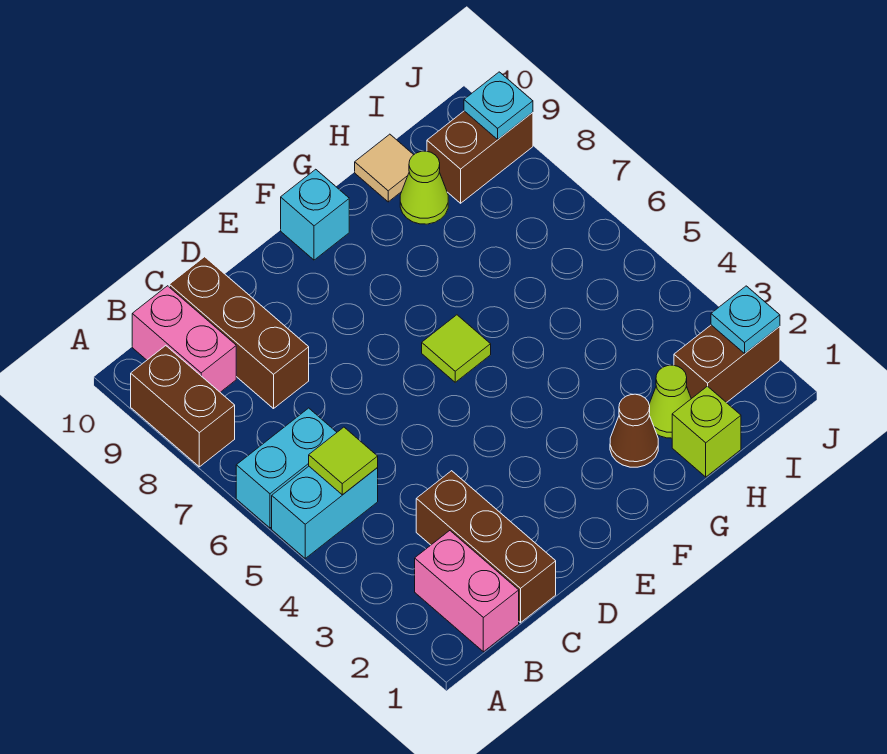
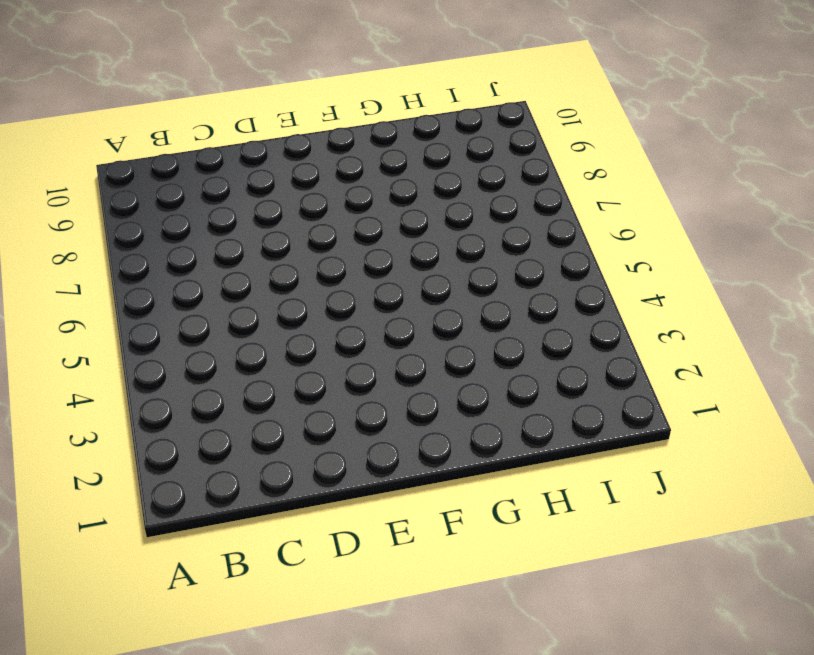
none -> cyan brick A5:B5 level 1
none -> cyan brick A6:B6 level 1
none -> brown brick A8:A9 level 1

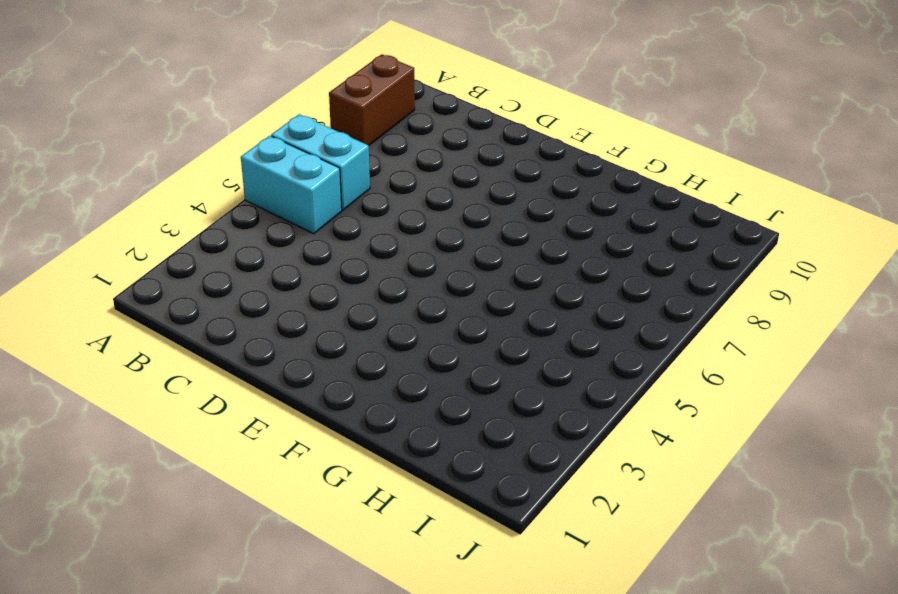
none -> pink brick B1:B2 level 1
none -> pink brick B9:B10 level 1
none -> brown brick C1:C3 level 1

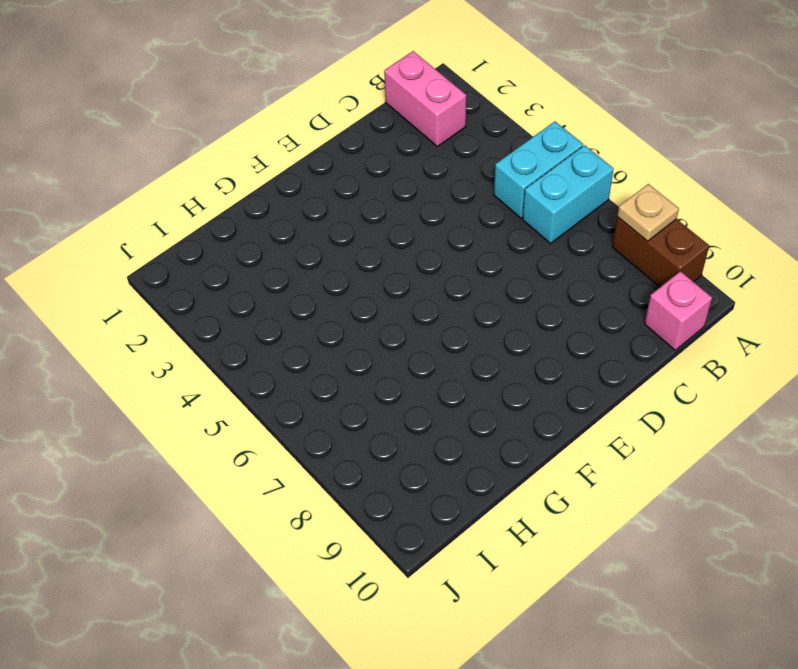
tan plate A8 level 2 -> none
pink brick B10 level 1 -> pink brick B9:B10 level 1
none -> brown brick C1:C3 level 1
none -> brown brick C8:C10 level 1
none -> lime tile F6 level 1

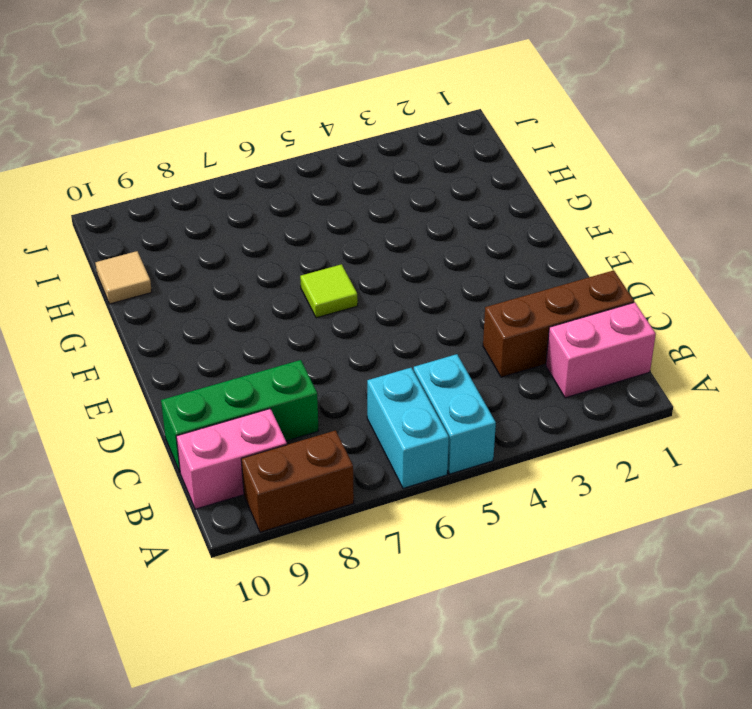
green brick C8:C10 level 1 -> brown brick C8:C10 level 1
none -> cyan brick F10 level 1
none -> brown cone G2 level 1
none -> lime brick H1 level 1

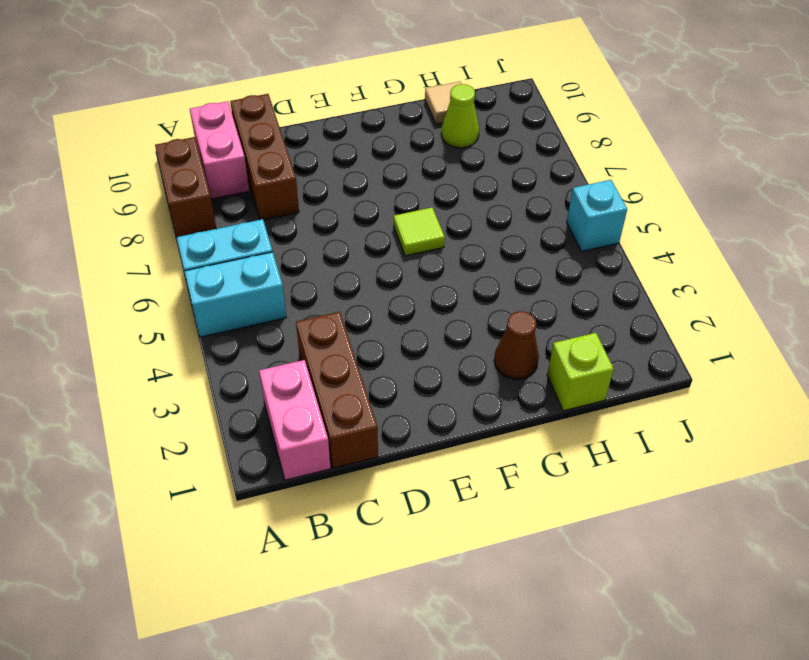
cyan brick J5 level 1 -> cyan brick F10 level 1
none -> lime cone H2 level 1
none -> brown brick I2:J2 level 1
none -> brown brick I9:J9 level 1

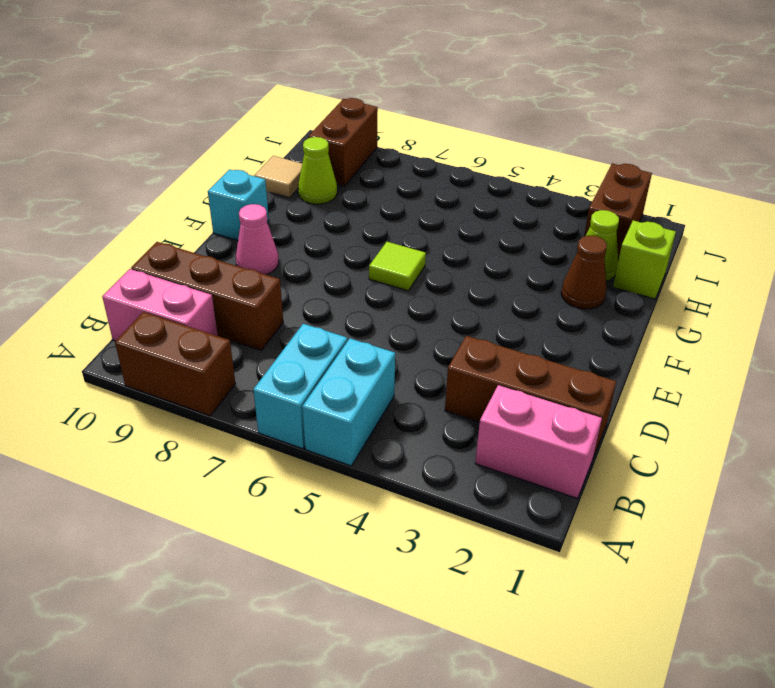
pink cone E9 level 1 -> none
none -> lime tile B5 level 2
none -> cyan plate J2 level 2
none -> cyan plate J9 level 2

